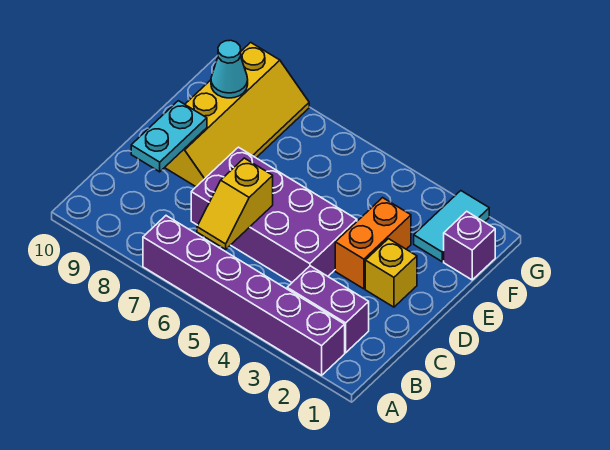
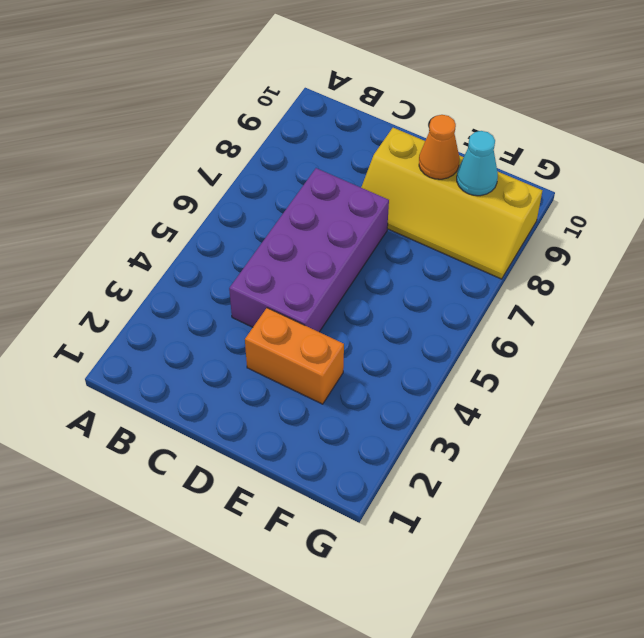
orange cone E9 level 2 -> none
none -> purple brick A2:A7 level 1
none -> purple brick B2:B3 level 1

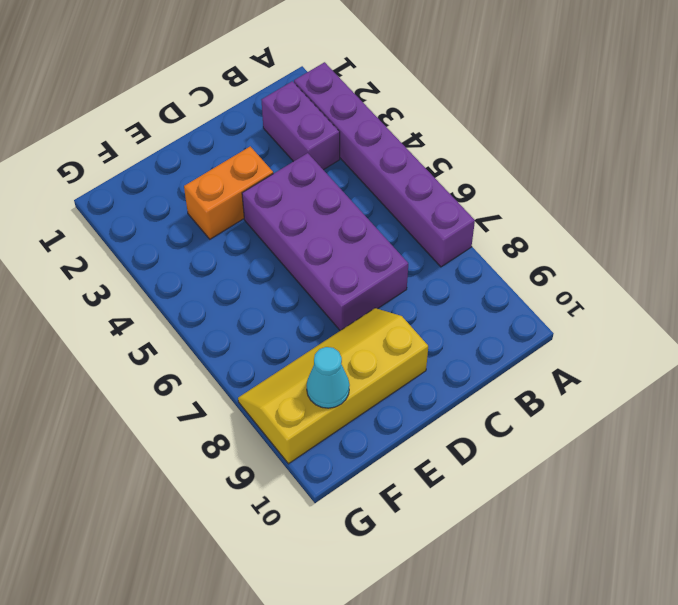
none -> yellow brick D2 level 1
none -> purple brick F1 level 1

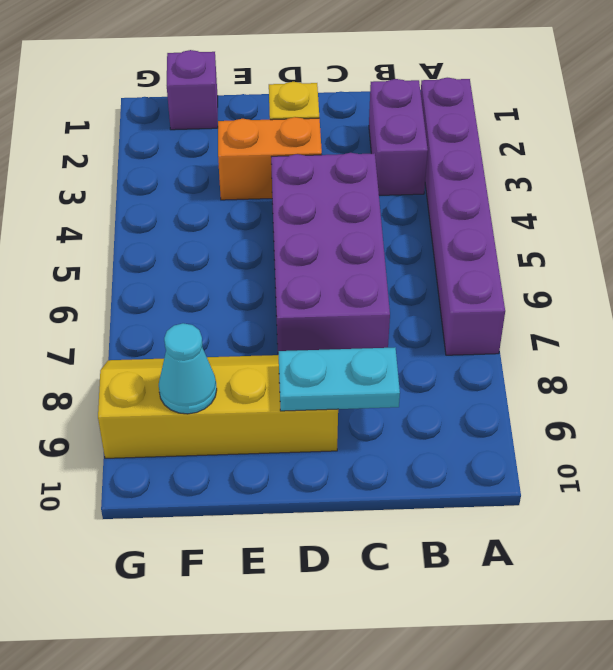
none -> cyan tile F2:G2 level 1
none -> yellow slope B6:C6 level 2 top C

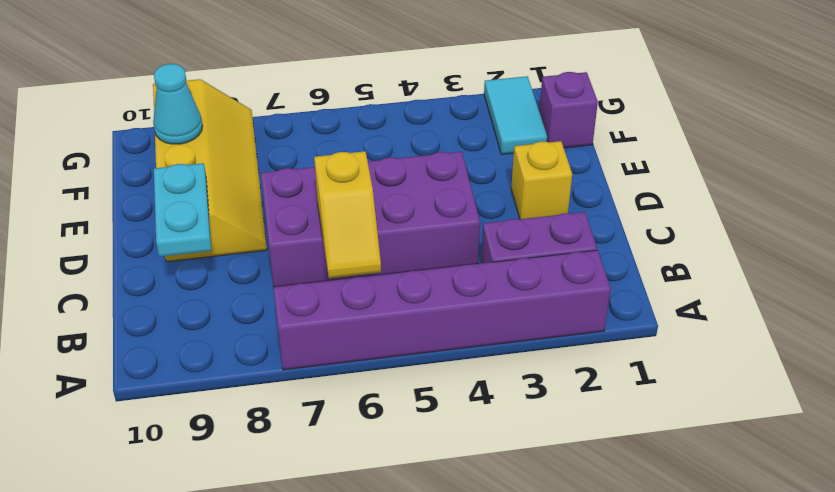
none -> orange brick D3:E3 level 1

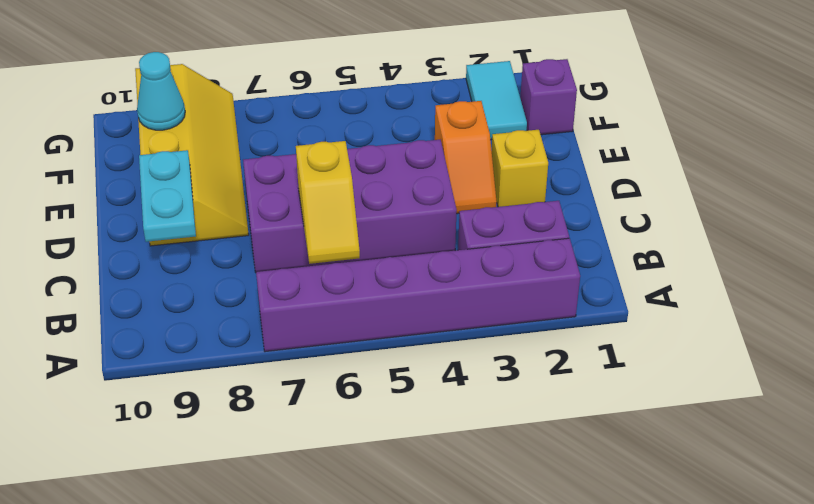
orange slope D3:E3 level 1 top E -> orange brick D3:E3 level 1

